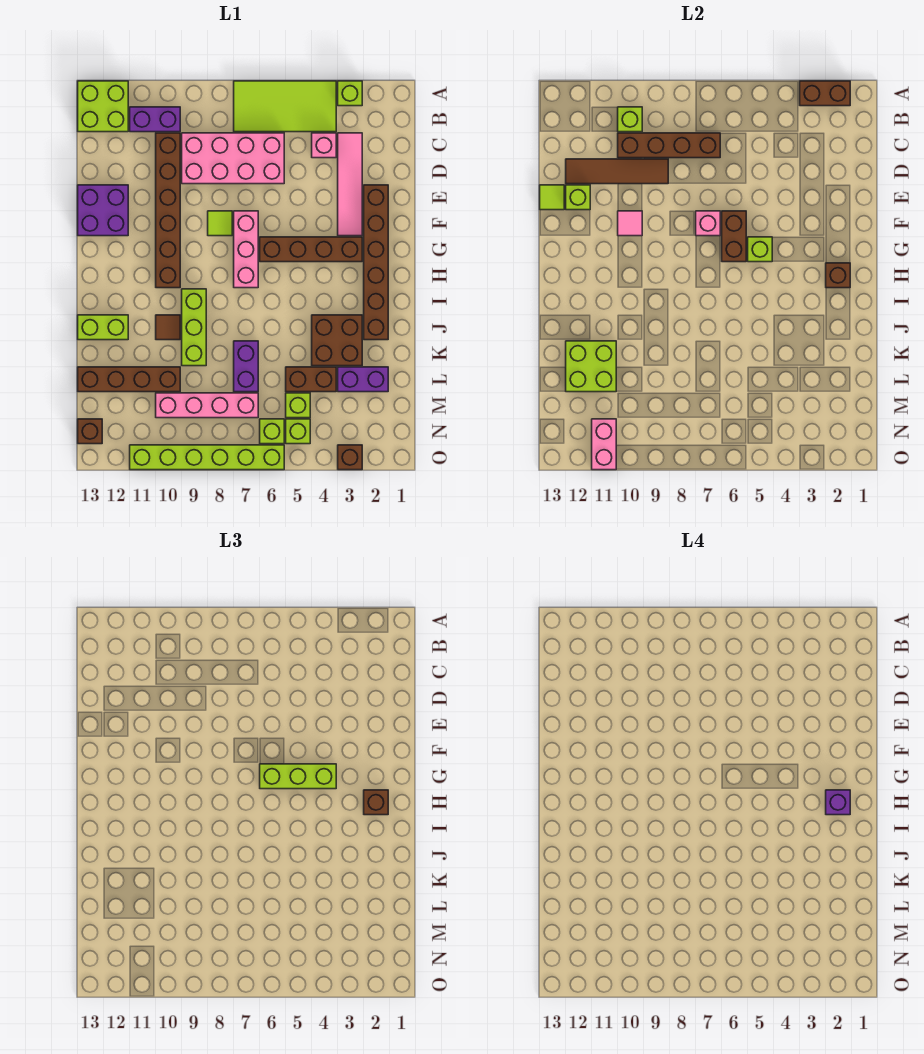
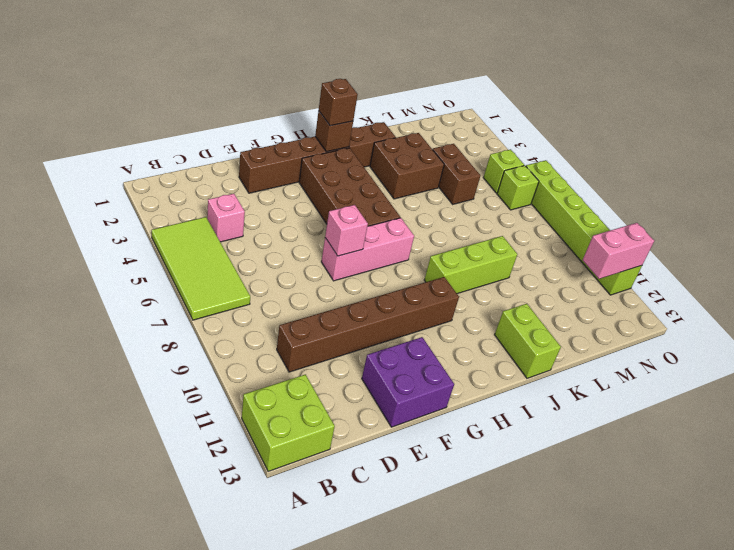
brown brick G3:H6 level 1 -> brown brick G3:G6 level 1
none -> lime brick A3 level 1
none -> purple brick B10:B11 level 1
none -> pink tile C3:F3 level 1
none -> pink brick C6:D9 level 1

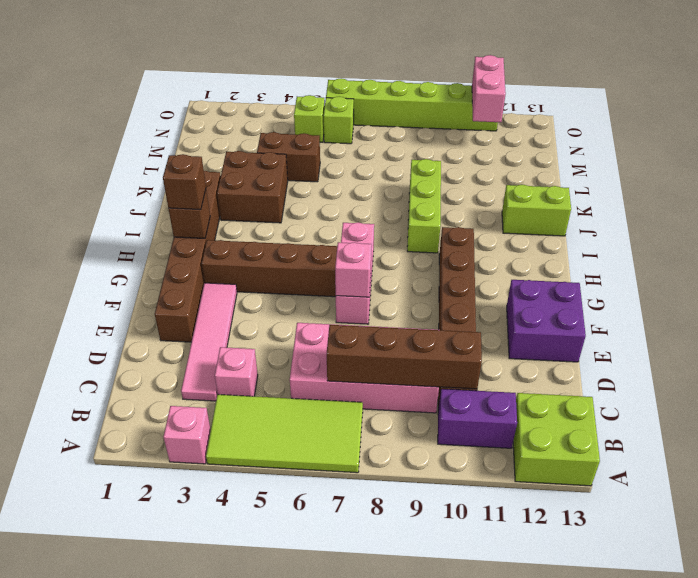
pink brick A3 level 1 -> lime brick A3 level 1
none -> lime tile F8 level 1
none -> brown tile J10 level 1
none -> purple brick K7:L7 level 1
none -> purple brick L2:L3 level 1

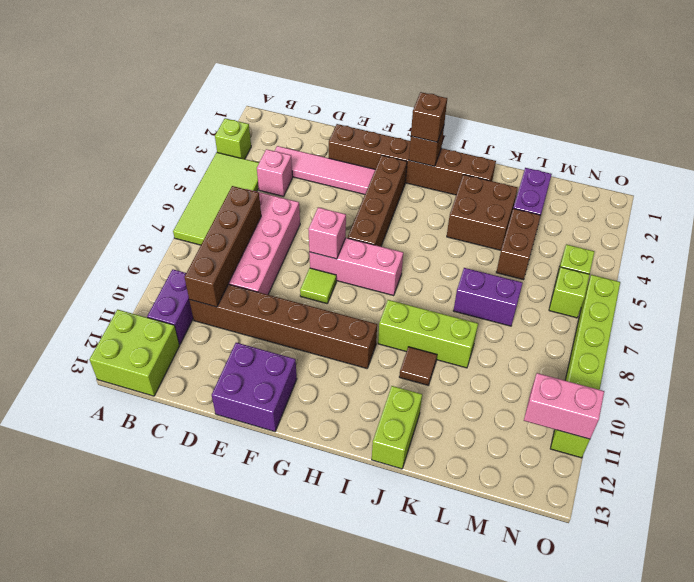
none -> brown brick L10:L13 level 1
none -> lime brick M5 level 1
none -> pink brick M7:M10 level 1
none -> brown brick N13 level 1

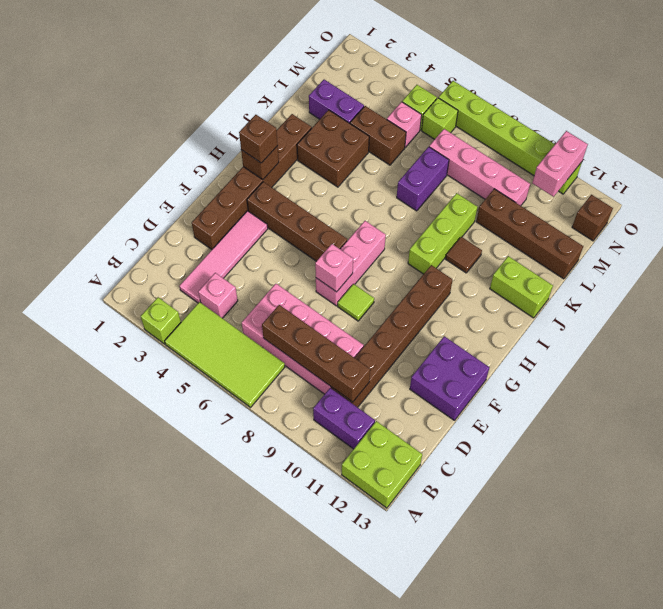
pink brick M5 level 1 -> lime brick M5 level 1
none -> brown brick O3 level 1
none -> brown brick A2:A3 level 2
none -> lime brick B10 level 2
none -> brown tile D9:D12 level 2

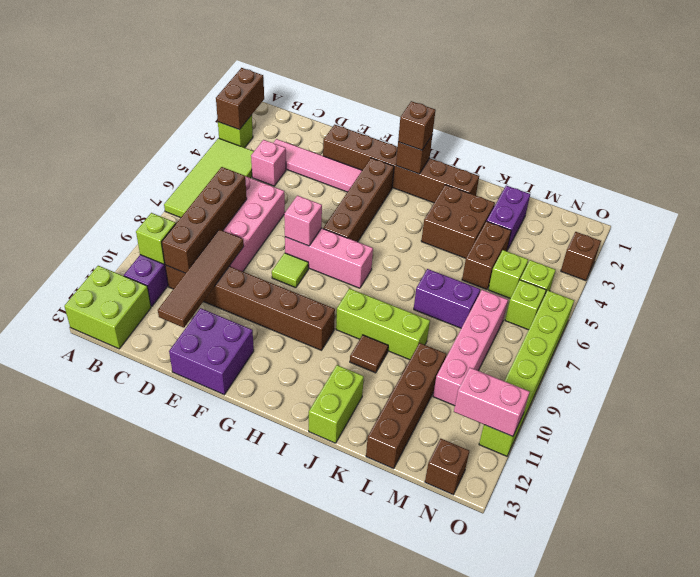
none -> lime brick E12 level 2
none -> lime tile E13 level 2
none -> brown brick F6:G6 level 2
none -> pink tile F10 level 2

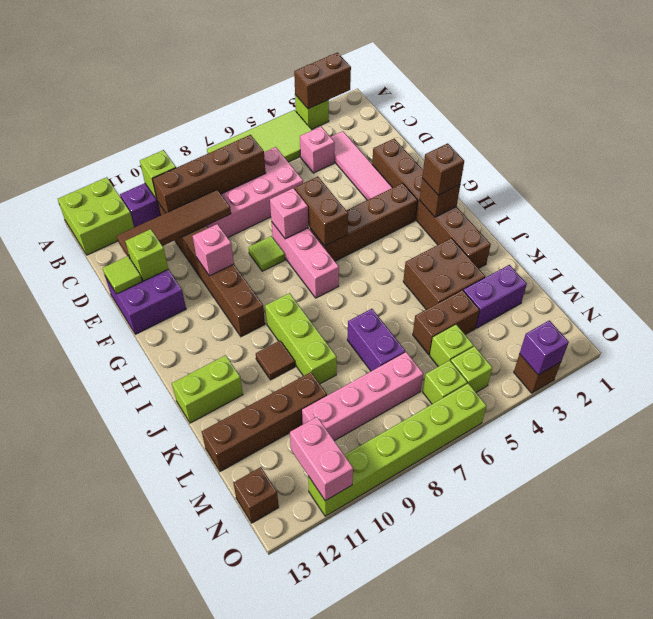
pink brick F10 level 2 -> pink tile F10 level 2
purple brick O3 level 2 -> purple brick H2 level 4
none -> lime brick G5 level 2
none -> lime brick K11:L12 level 2
none -> lime brick G4:G6 level 3

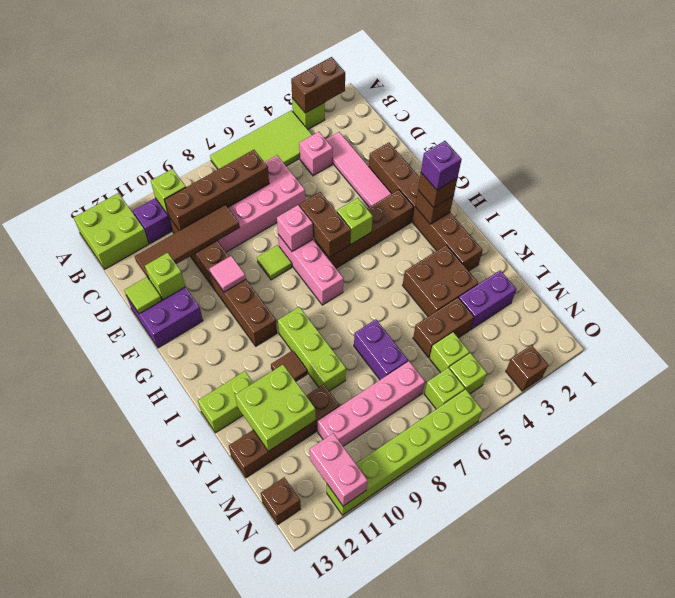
none -> lime brick G4:G6 level 3

